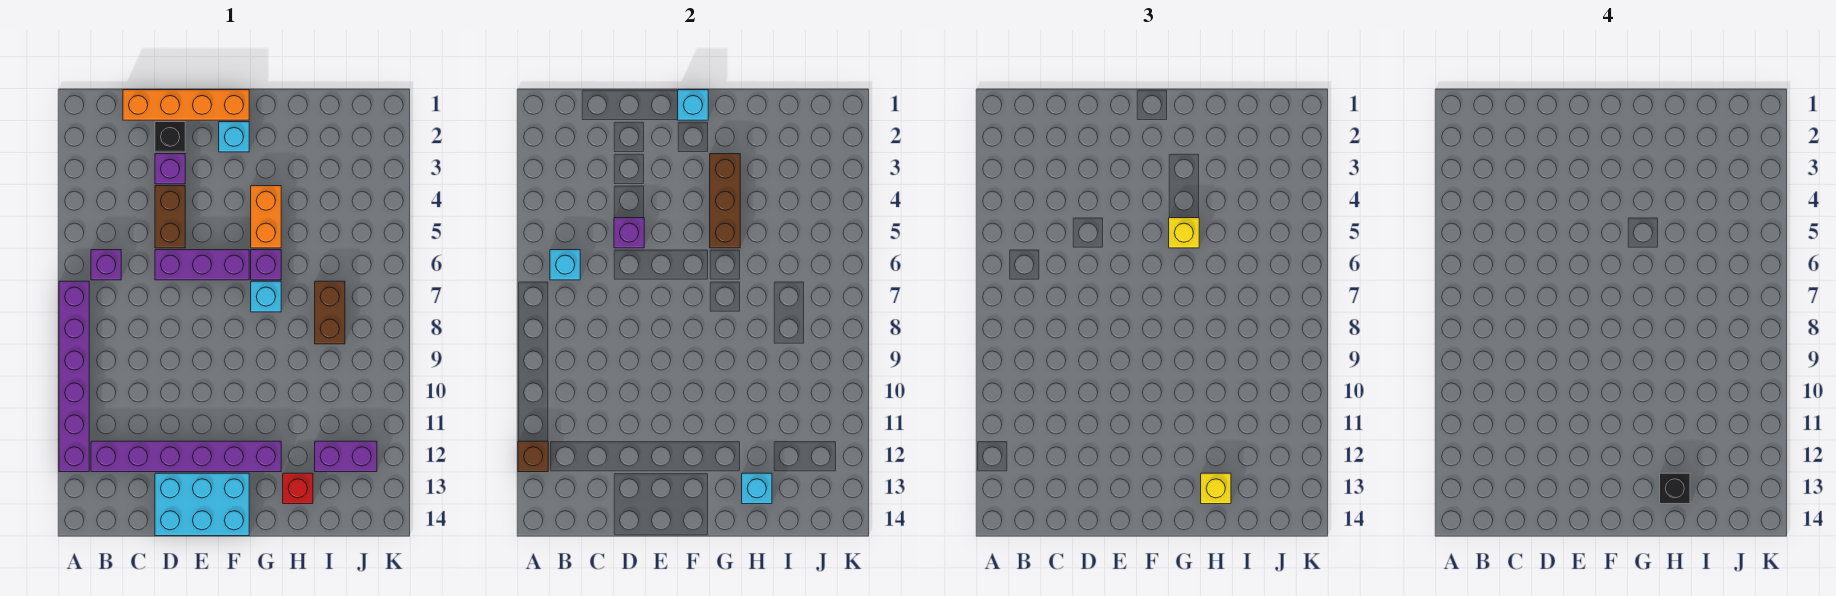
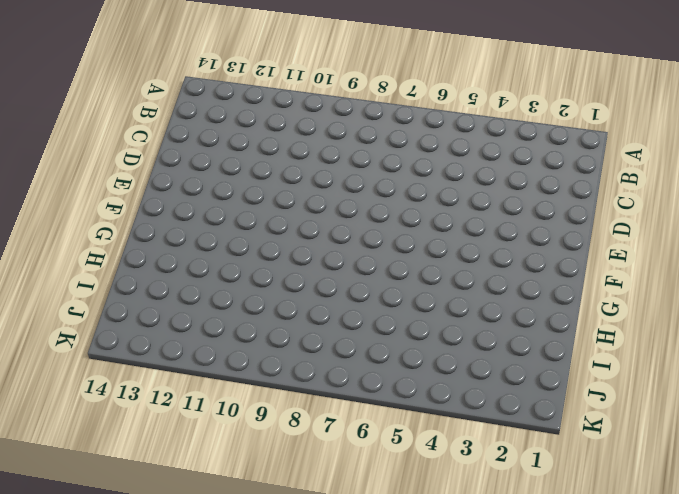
none -> purple brick A7:A12 level 1
none -> purple brick B6 level 1
none -> purple brick B12:G12 level 1

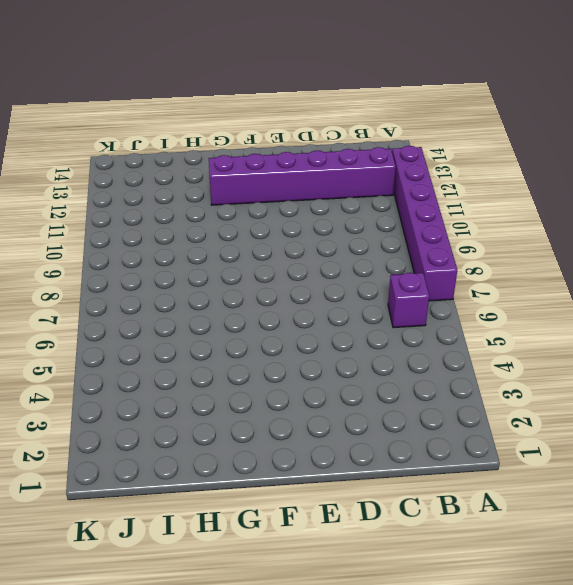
none -> orange brick C1:F1 level 1
none -> black brick D2 level 1
none -> purple brick D3 level 1

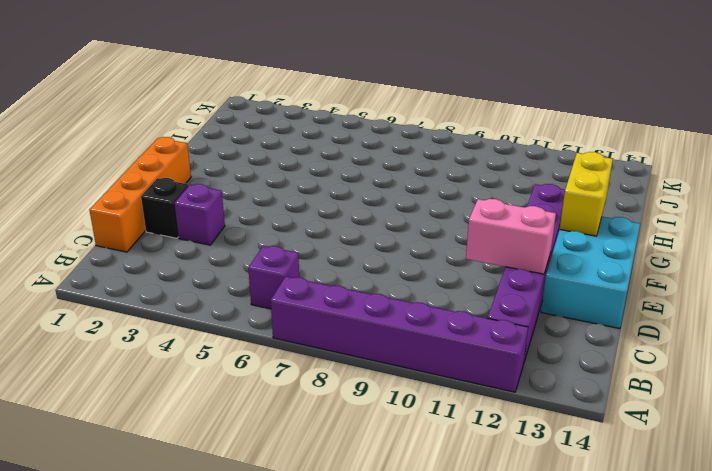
pink brick D11:D12 level 2 -> none
yellow brick F13:G13 level 2 -> none
none -> brown brick D4:D5 level 1
none -> purple brick D6:F6 level 1
none -> cyan brick F2 level 1

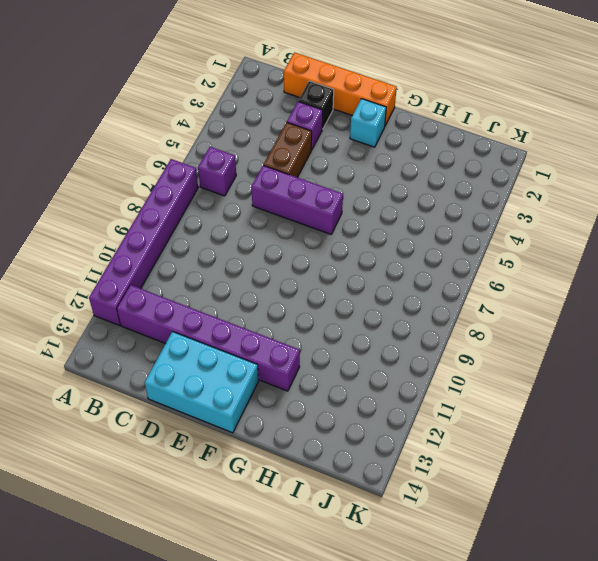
none -> orange brick G4:G5 level 1
none -> purple brick G6 level 1
none -> cyan brick G7 level 1

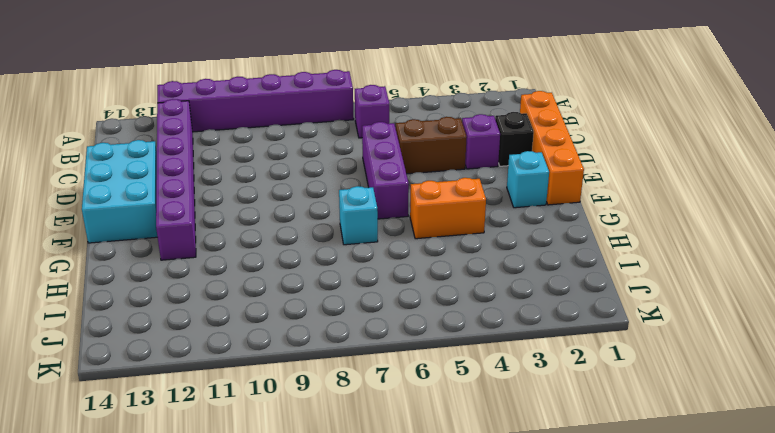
none -> purple brick G6 level 1
none -> red brick H13 level 1
none -> brown brick I7:I8 level 1

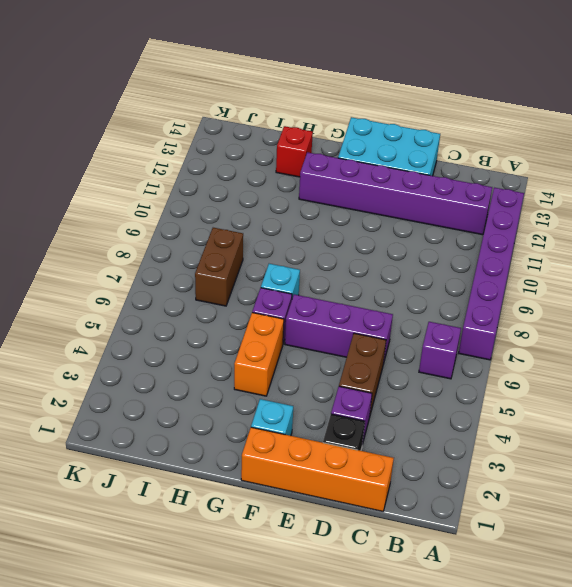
none -> purple brick I12:J12 level 1
none -> brown brick A12 level 2
none -> cyan brick B6 level 2

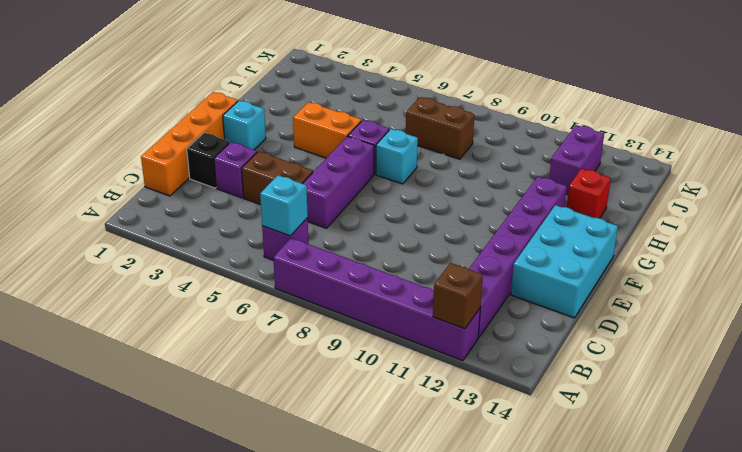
none -> purple brick D5 level 2
none -> cyan brick F1 level 2
none -> brown brick G3:G5 level 2

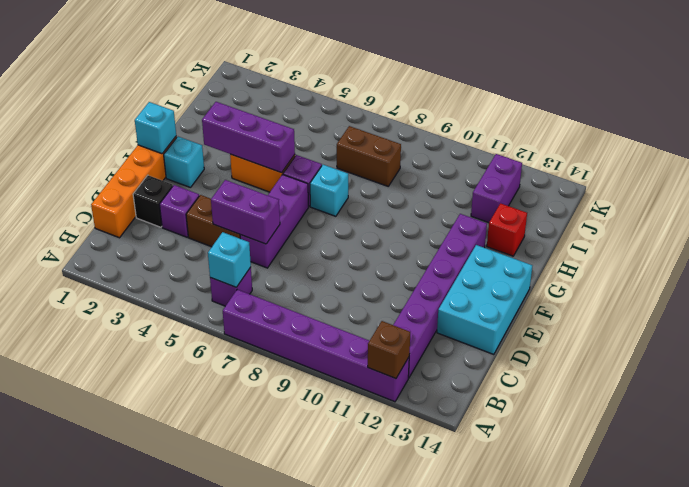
purple brick D5:D6 level 2 -> purple brick D5 level 2
purple brick G3:G5 level 2 -> brown brick G3:G5 level 2
none -> cyan brick H13 level 2
none -> yellow brick G5 level 3
none -> yellow brick H13 level 3

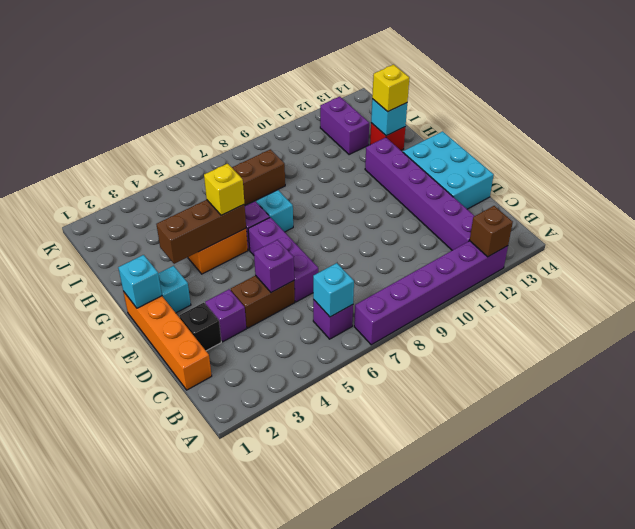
none -> black brick H13 level 4

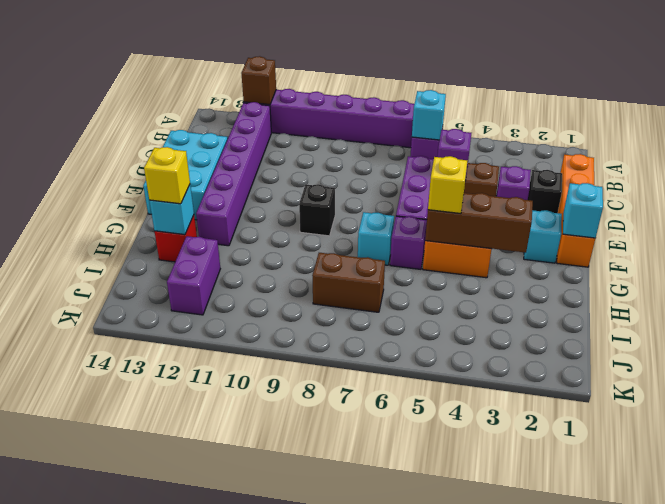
black brick F9 level 1 -> black brick H13 level 4

